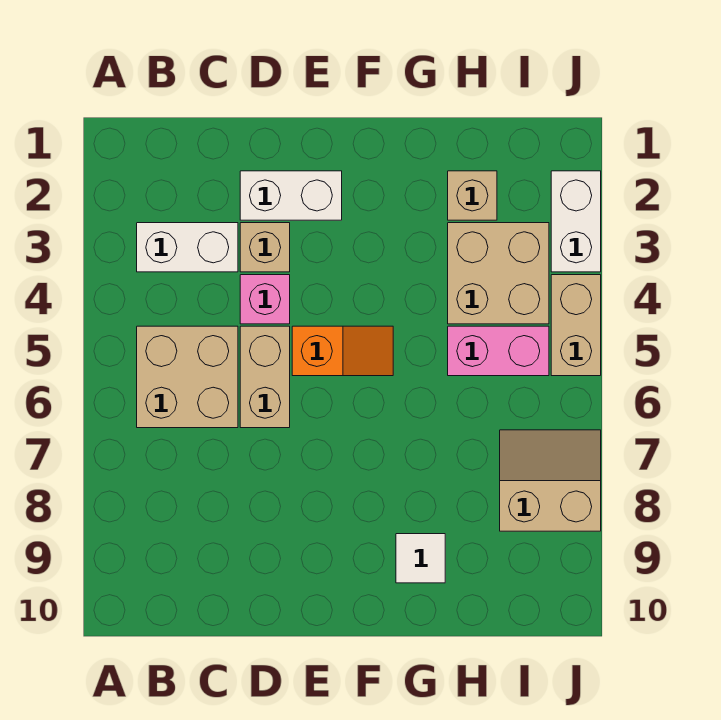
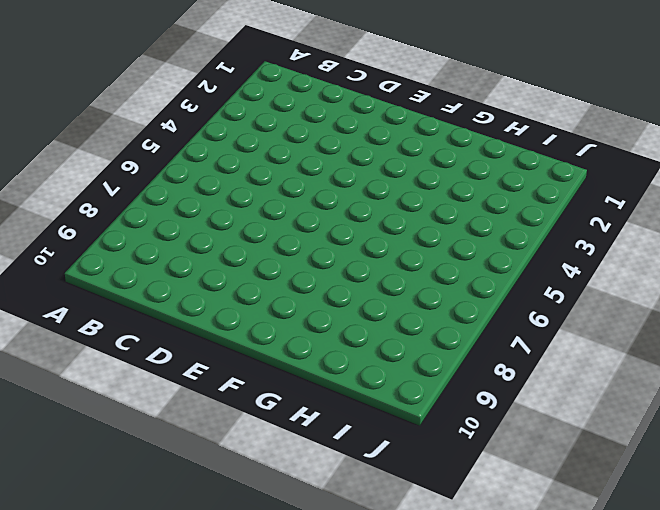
none -> white brick B3:C3 level 1
none -> tan brick B5:C6 level 1
none -> white brick D2:E2 level 1

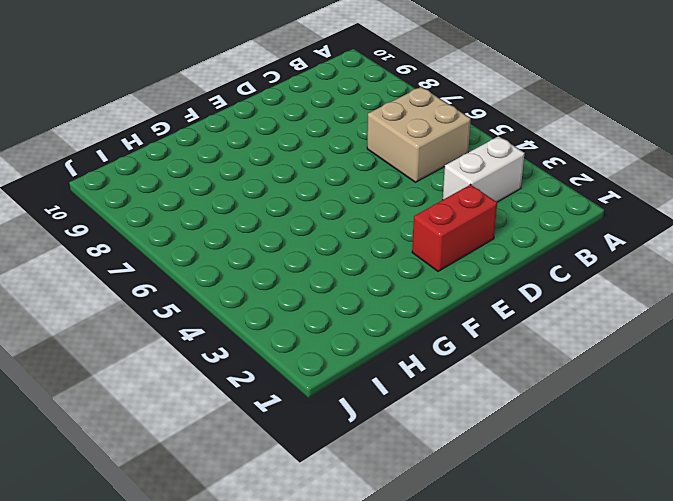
red brick D2:E2 level 1 -> white brick D2:E2 level 1
none -> tan brick D3 level 1
none -> pink brick D4 level 1
none -> tan brick D5:D6 level 1

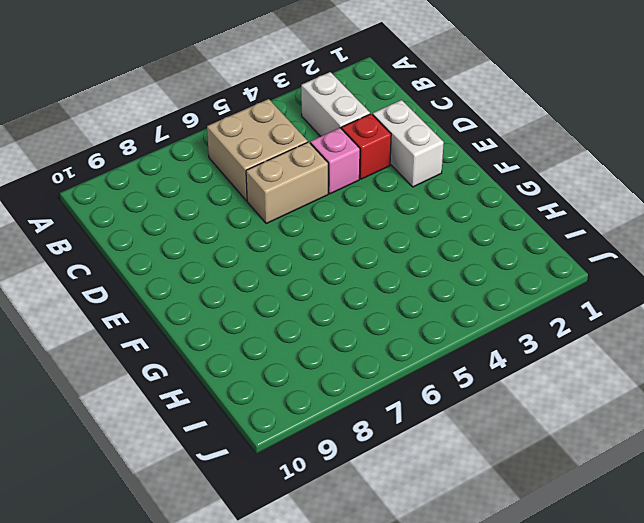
red brick D3 level 1 -> tan brick D3 level 1
none -> orange slope E5:F5 level 1 top E
none -> white tile G9 level 1
none -> tan brick H2 level 1

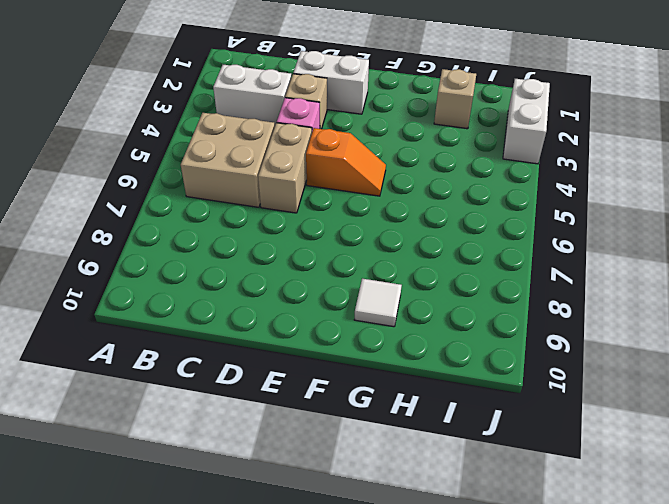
none -> tan brick H3:I4 level 1
none -> pink brick H5:I5 level 1
none -> tan slope I7:J8 level 1 top 8

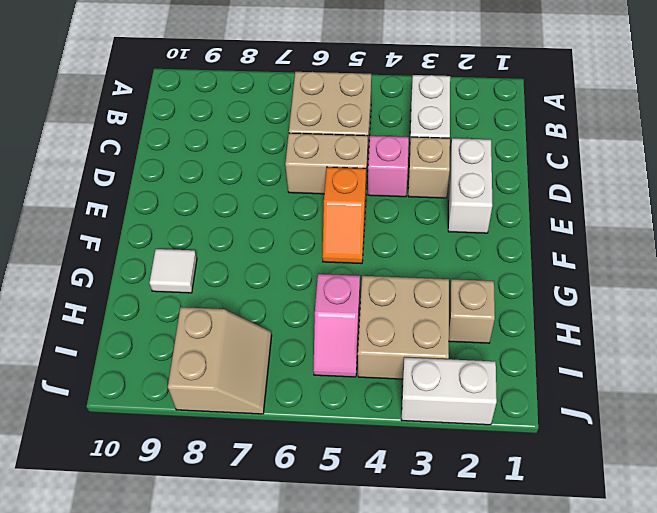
pink slope H5:I5 level 1 top H -> pink brick H5:I5 level 1
none -> tan brick J4:J5 level 1

